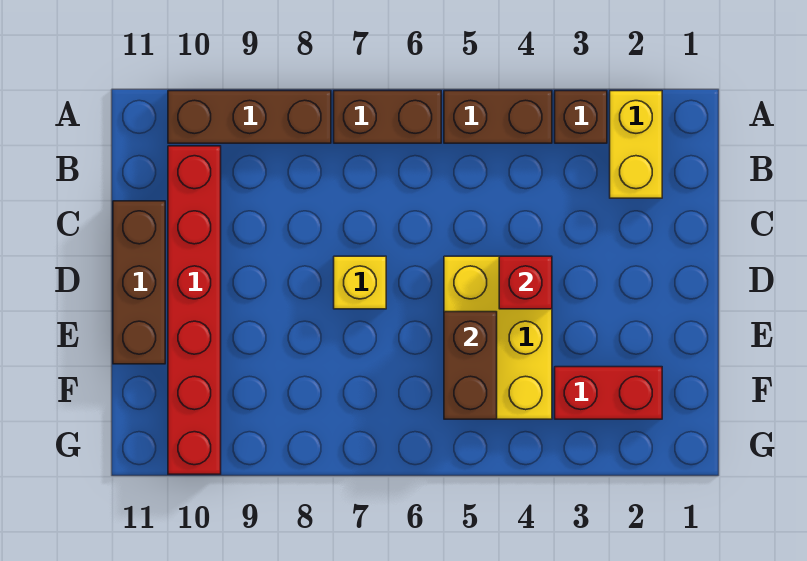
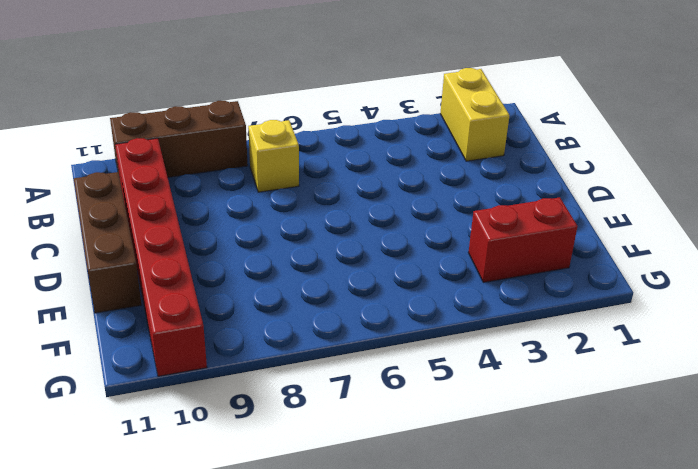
yellow brick B7 level 1 -> yellow brick D7 level 1
none -> brown brick A3 level 1
none -> brown brick A4:A5 level 1
none -> brown brick A6:A7 level 1

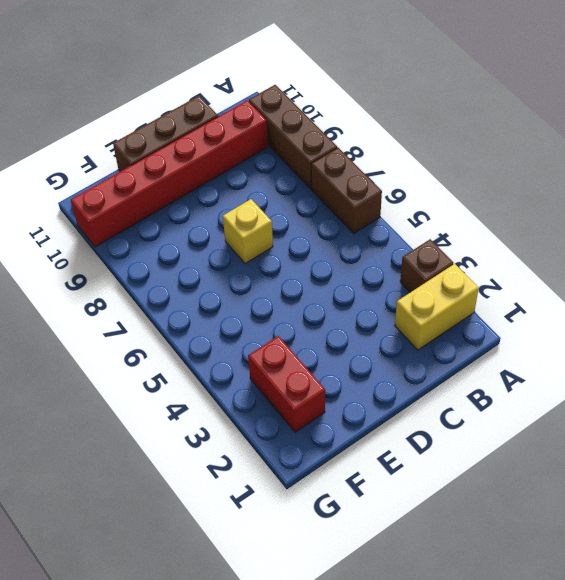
none -> brown brick A4:A5 level 1
none -> yellow brick D4:F5 level 1
none -> red brick D4 level 2

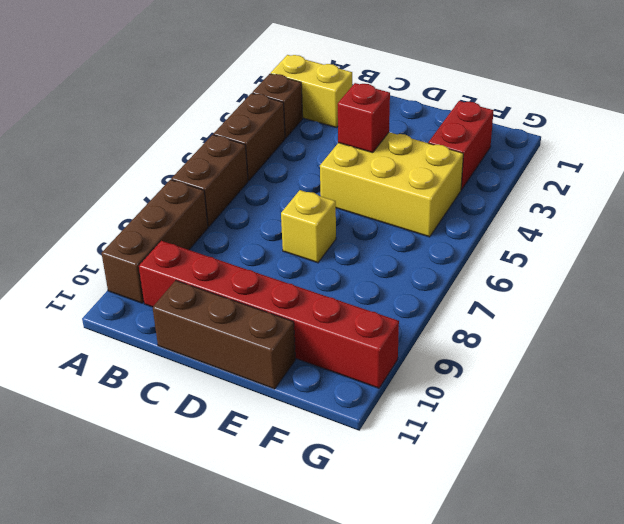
none -> brown brick E5:F5 level 2

